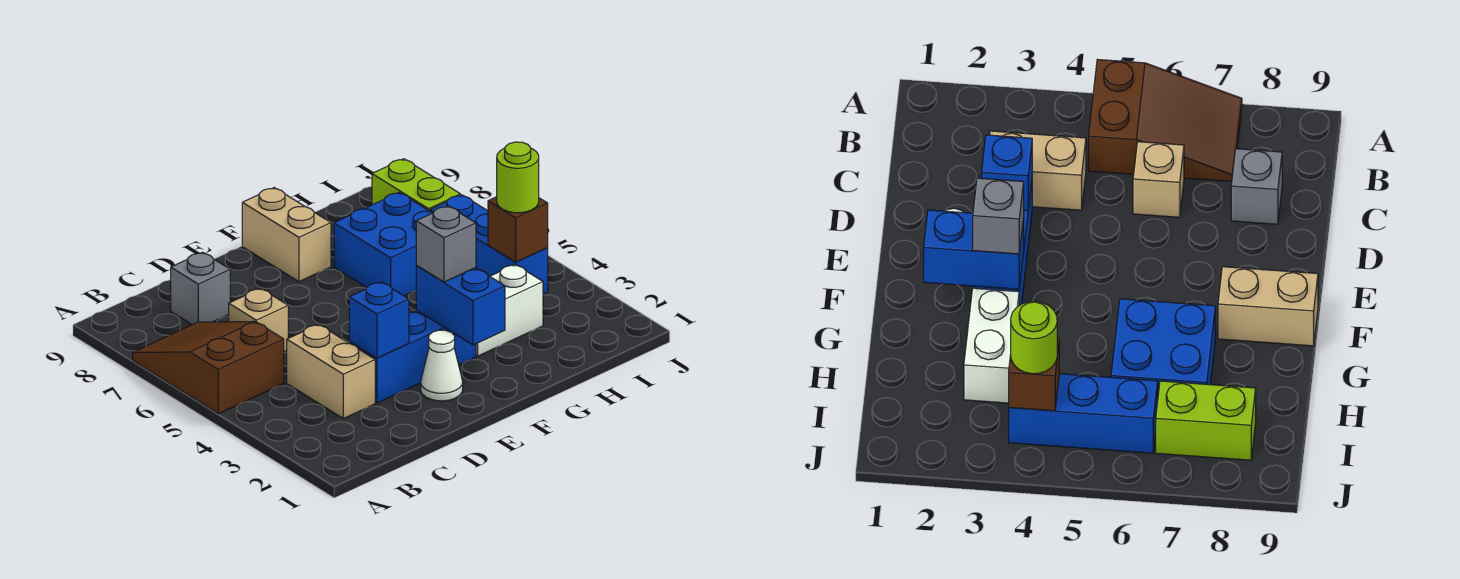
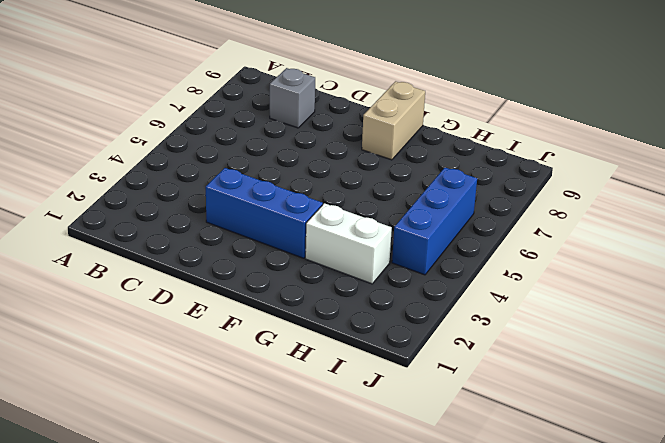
none -> brown slope A5:B7 level 1 top 5
none -> tan brick C3:C4 level 1
none -> tan brick C6 level 1

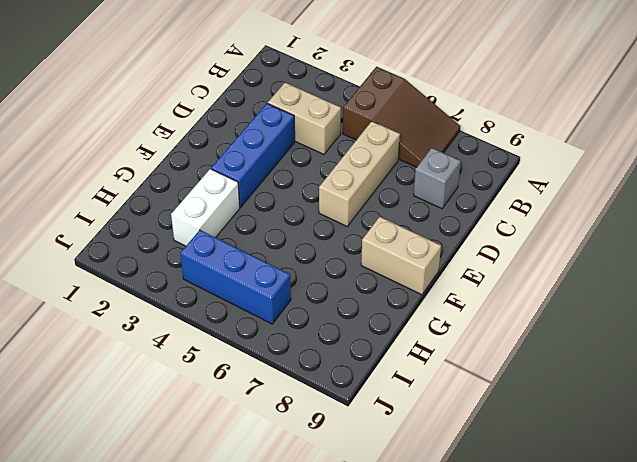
tan brick C6:E6 level 1 -> tan brick C6 level 1
none -> white cone E2 level 1
none -> blue brick G6:H7 level 1
none -> lime brick I7:I8 level 1

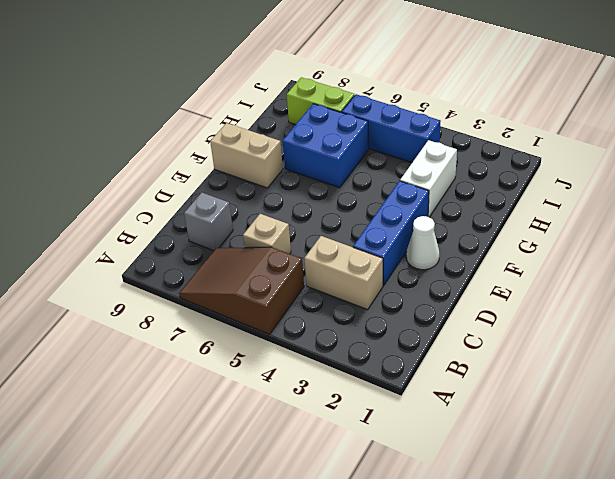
none -> blue brick D3 level 2
none -> blue brick F2:F3 level 2
none -> brown brick I4 level 2

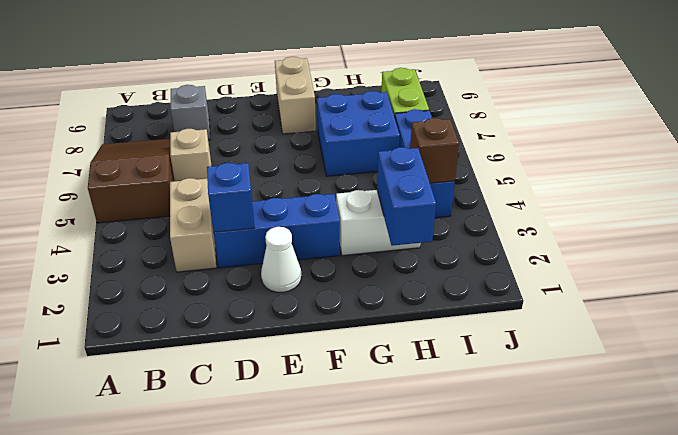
blue brick H2:H3 level 2 -> blue brick F2:F3 level 2
none -> grey brick F3 level 3
none -> lime round brick I4 level 3

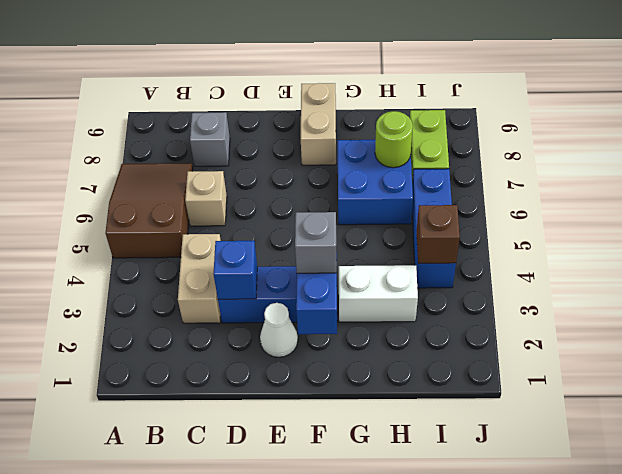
lime round brick H7 level 2 -> lime round brick I4 level 3

